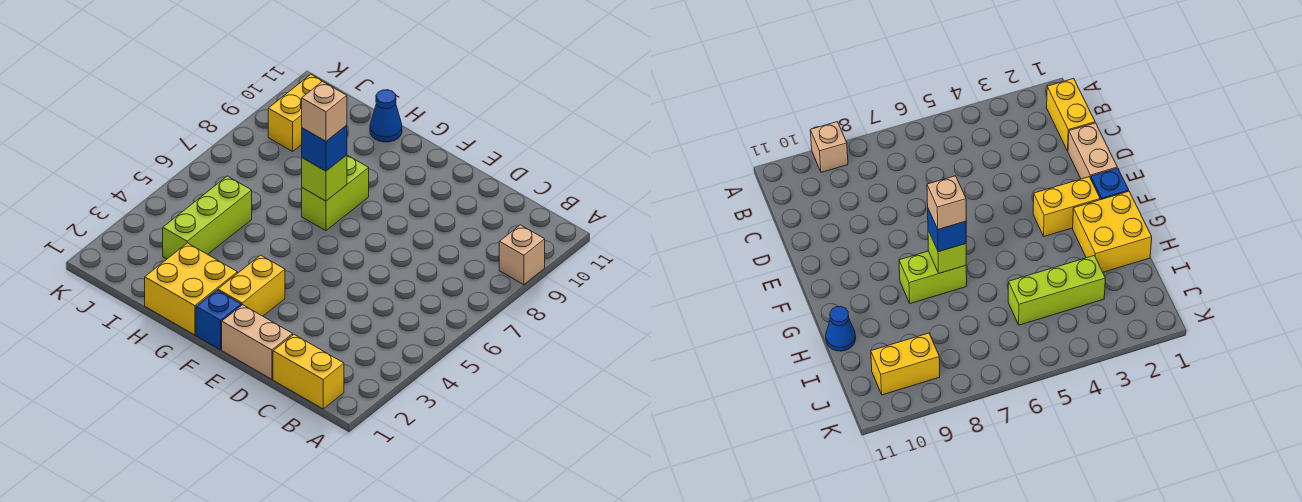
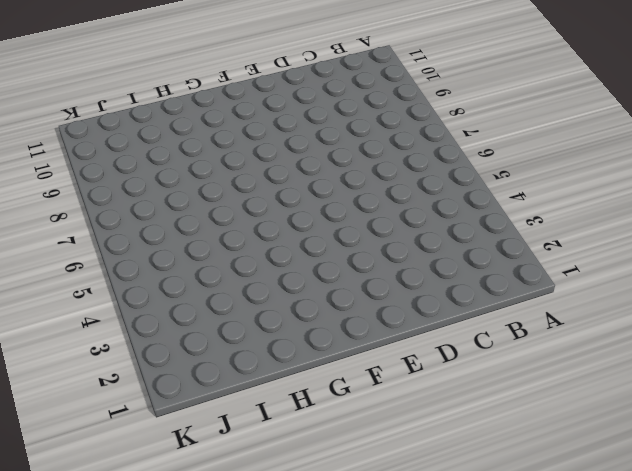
none -> tan brick A9 level 1
none -> yellow brick B1:C1 level 1
none -> tan brick D1:E1 level 1

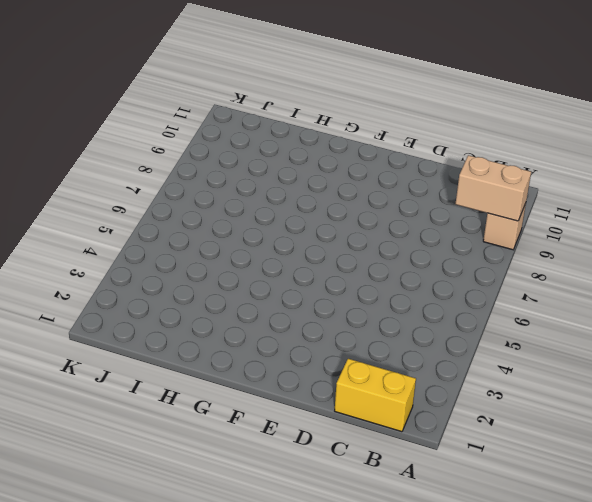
tan brick A9:B9 level 2 -> tan brick D1:E1 level 1
none -> blue brick F1 level 1
none -> yellow brick F2:F3 level 1
none -> yellow brick G1:H2 level 1

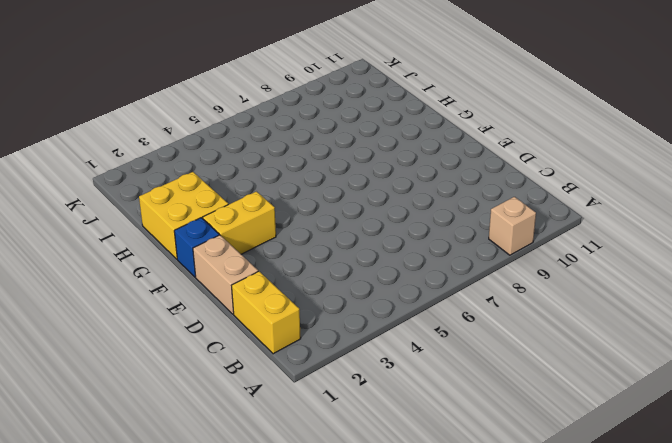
none -> lime brick G7:G8 level 1
none -> blue cone H11 level 1
none -> lime brick I3:I5 level 1

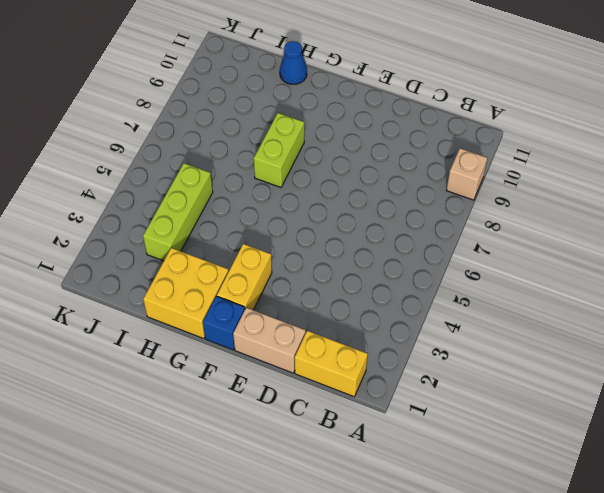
none -> yellow brick J9:J10 level 1
none -> lime brick G7 level 2
none -> blue brick G7 level 3

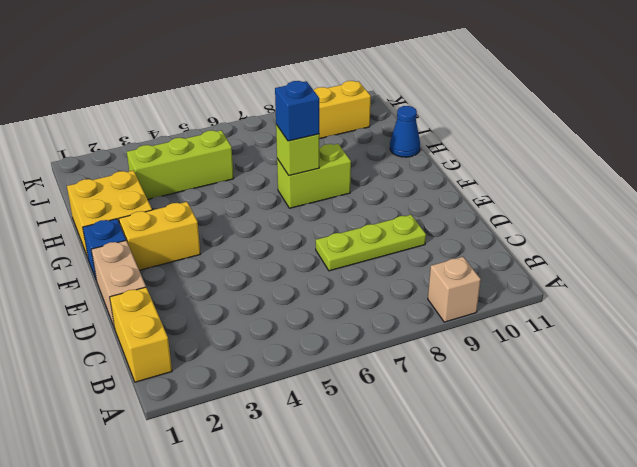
lime plate D7:D9 level 1 -> none
none -> tan brick G7 level 4

